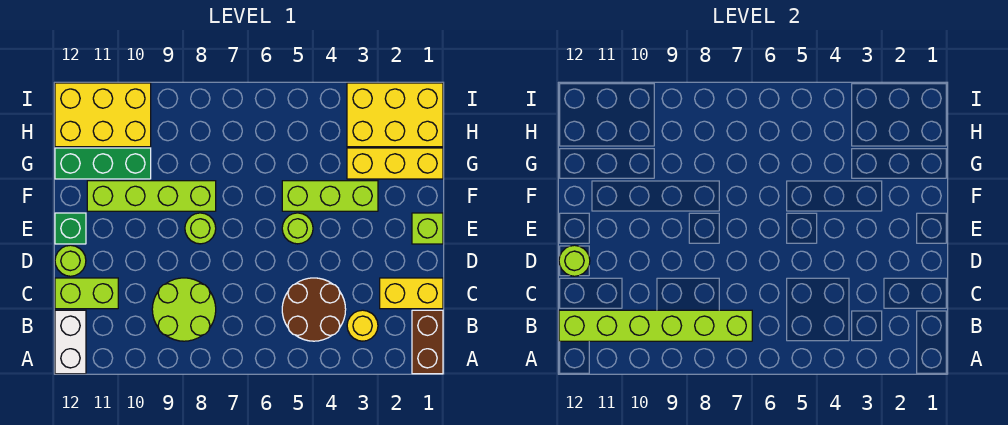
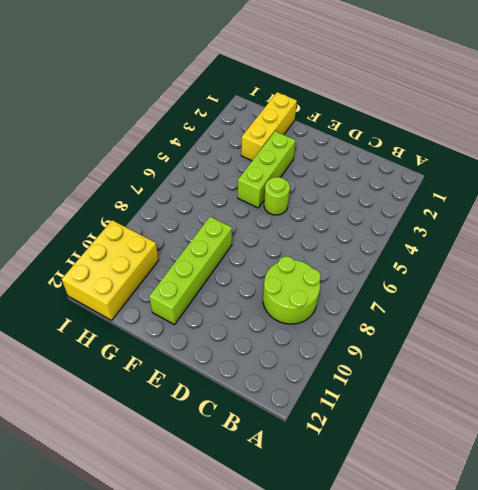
none -> brown brick A1:B1 level 1
none -> white brick A12:B12 level 1
none -> yellow round brick B3 level 1

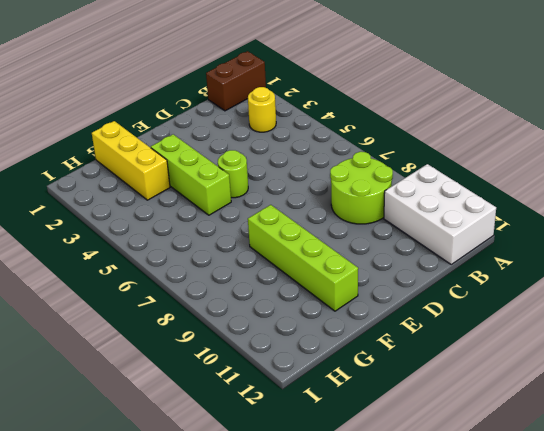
white brick A10:B12 level 1 -> white brick A12:B12 level 1
none -> brown round brick B4:C5 level 1
none -> yellow brick C1:C2 level 1
none -> lime brick C11:C12 level 1

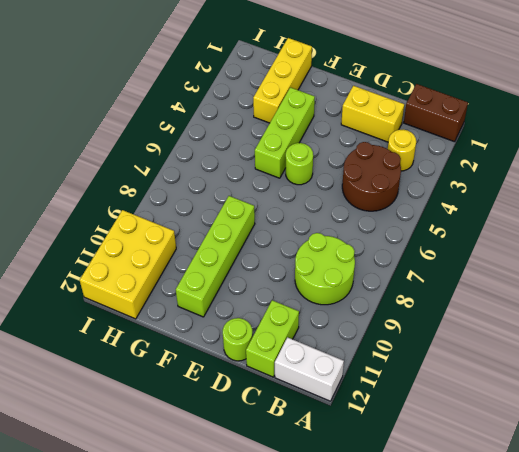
yellow brick C2:D2 level 1 -> yellow brick C1:C2 level 1
none -> lime brick E1 level 1
none -> lime round brick E8 level 1
none -> green brick E12 level 1

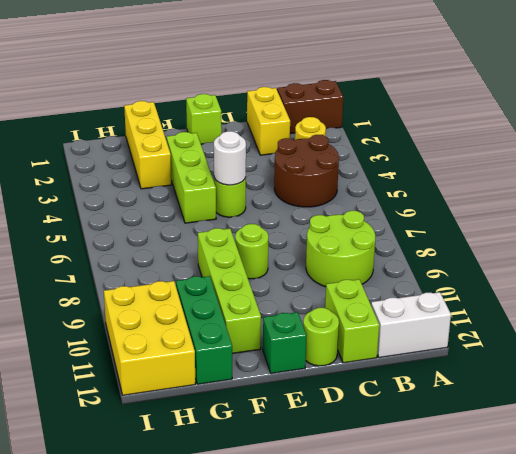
white round brick E5 level 2 -> none
none -> yellow brick H1:I3 level 1
none -> lime brick B7:B12 level 2
none -> lime round brick D12 level 2

